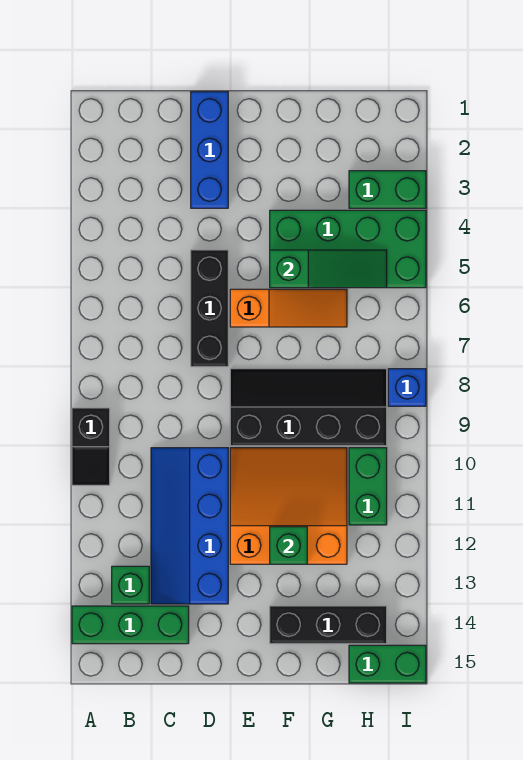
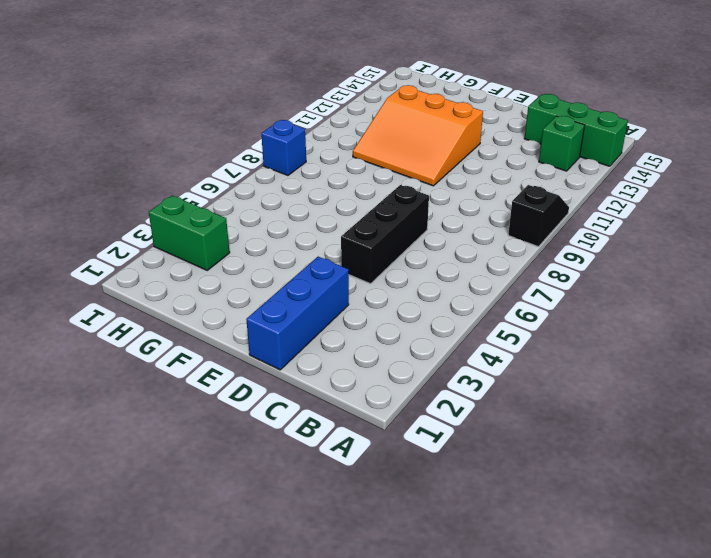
none -> blue slope C10:D13 level 1 top D
none -> orange slope E6:G6 level 1 top E
none -> black slope E8:H9 level 1 top 9

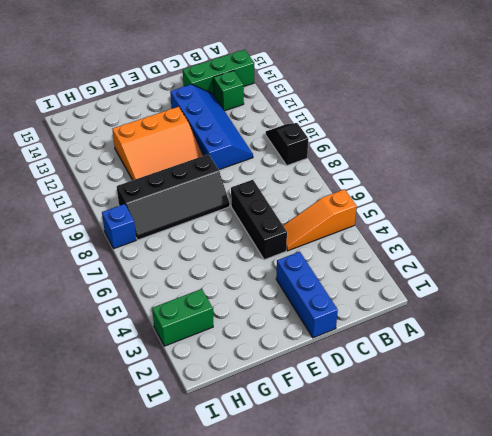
orange slope A5:C5 level 1 top A -> orange slope E6:G6 level 1 top E
none -> green brick F4:I5 level 1
none -> black brick F14:H14 level 1
none -> green brick H10:H11 level 1

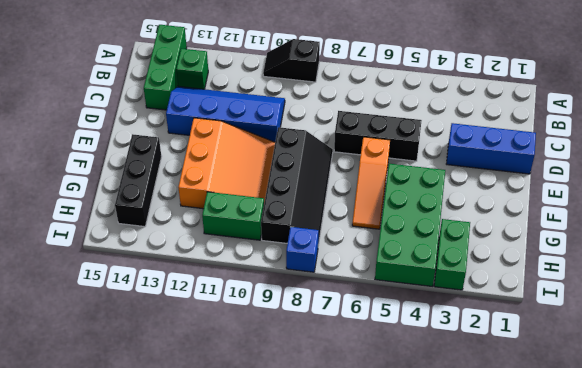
none -> green brick H15:I15 level 1
none -> green slope F5:H5 level 2 top F
none -> green brick F12 level 2

